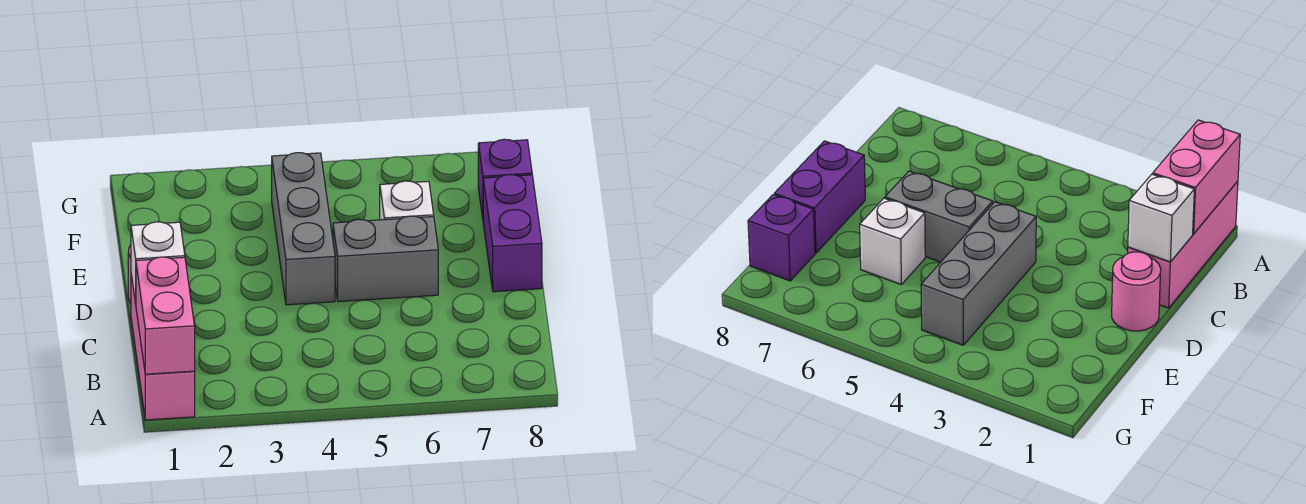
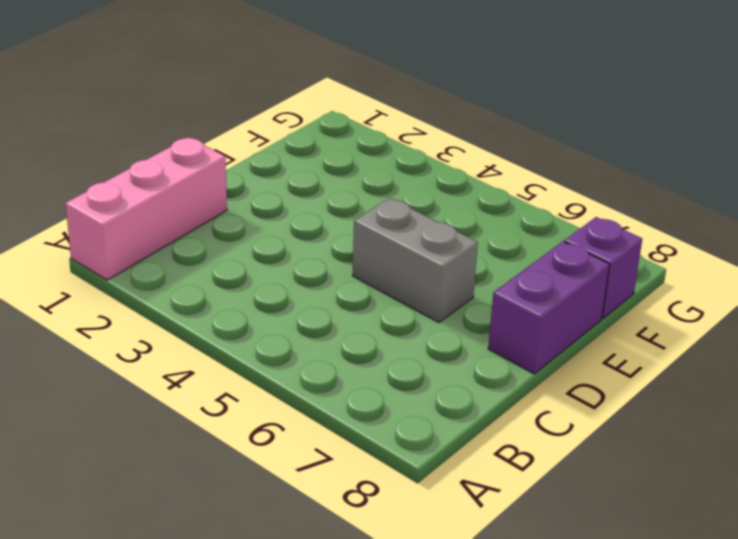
none -> pink round brick D1 level 1
none -> grey brick D4:F4 level 1

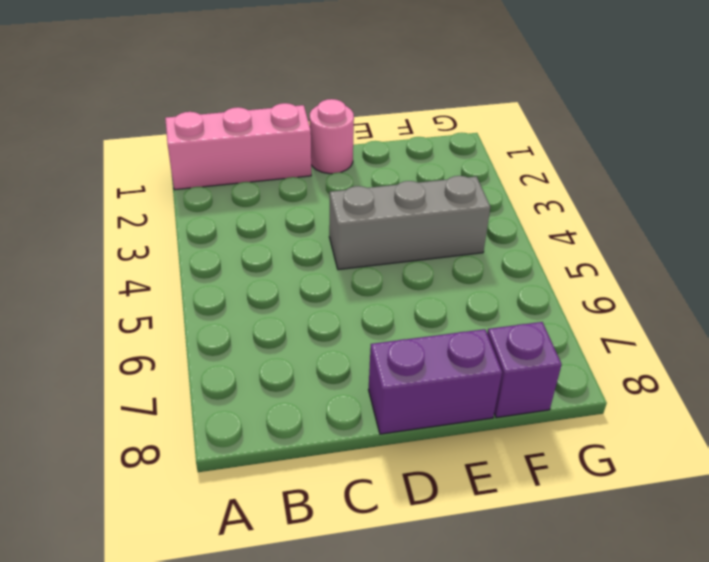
none -> grey brick D5:D6 level 1
none -> white brick E6 level 1

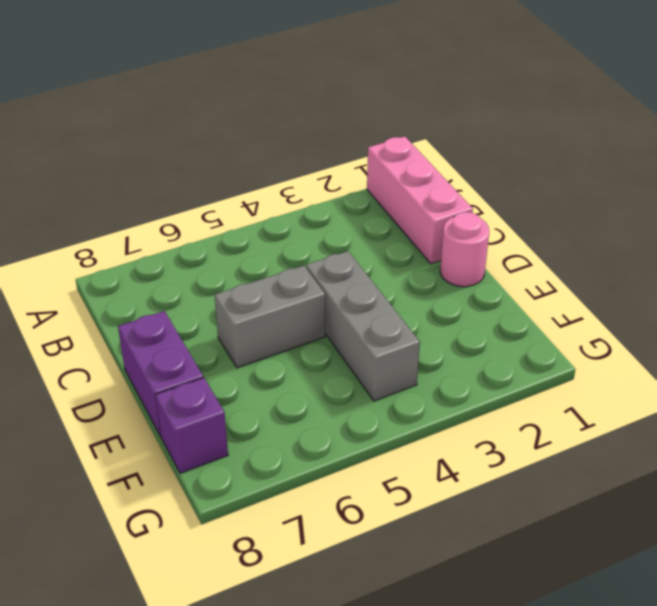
none -> white brick E6 level 1
none -> pink brick A1:B1 level 2

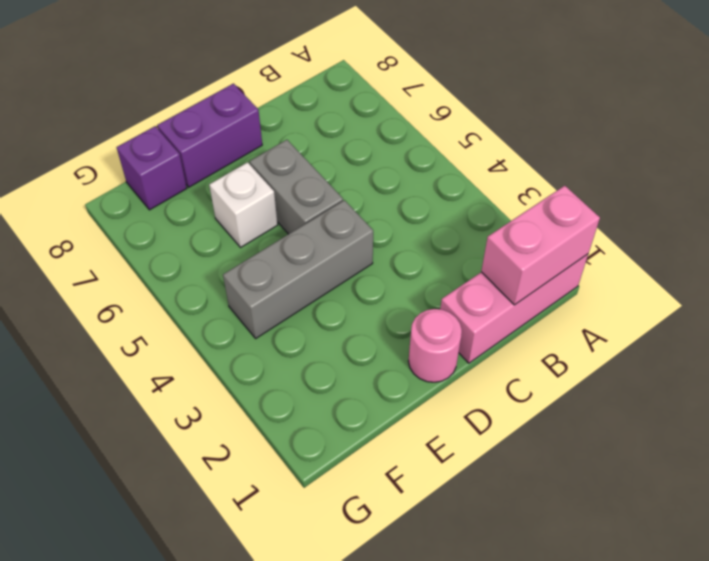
none -> white brick C1 level 2

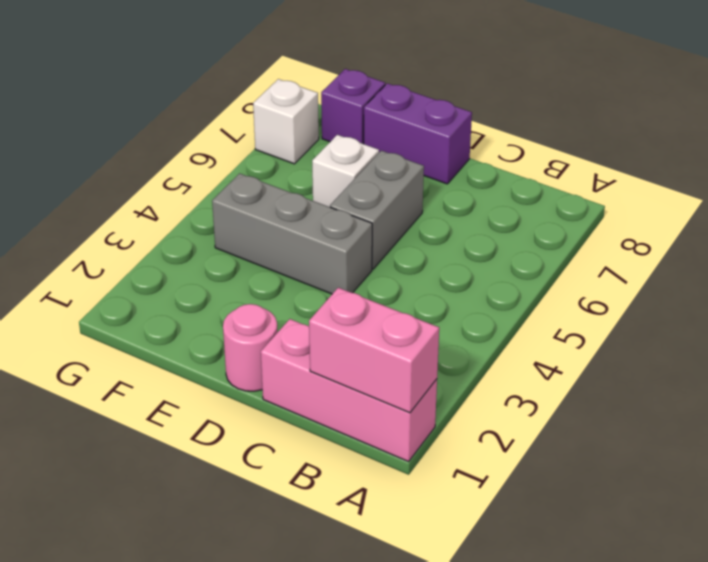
white brick G7 level 1 -> white brick C1 level 2

